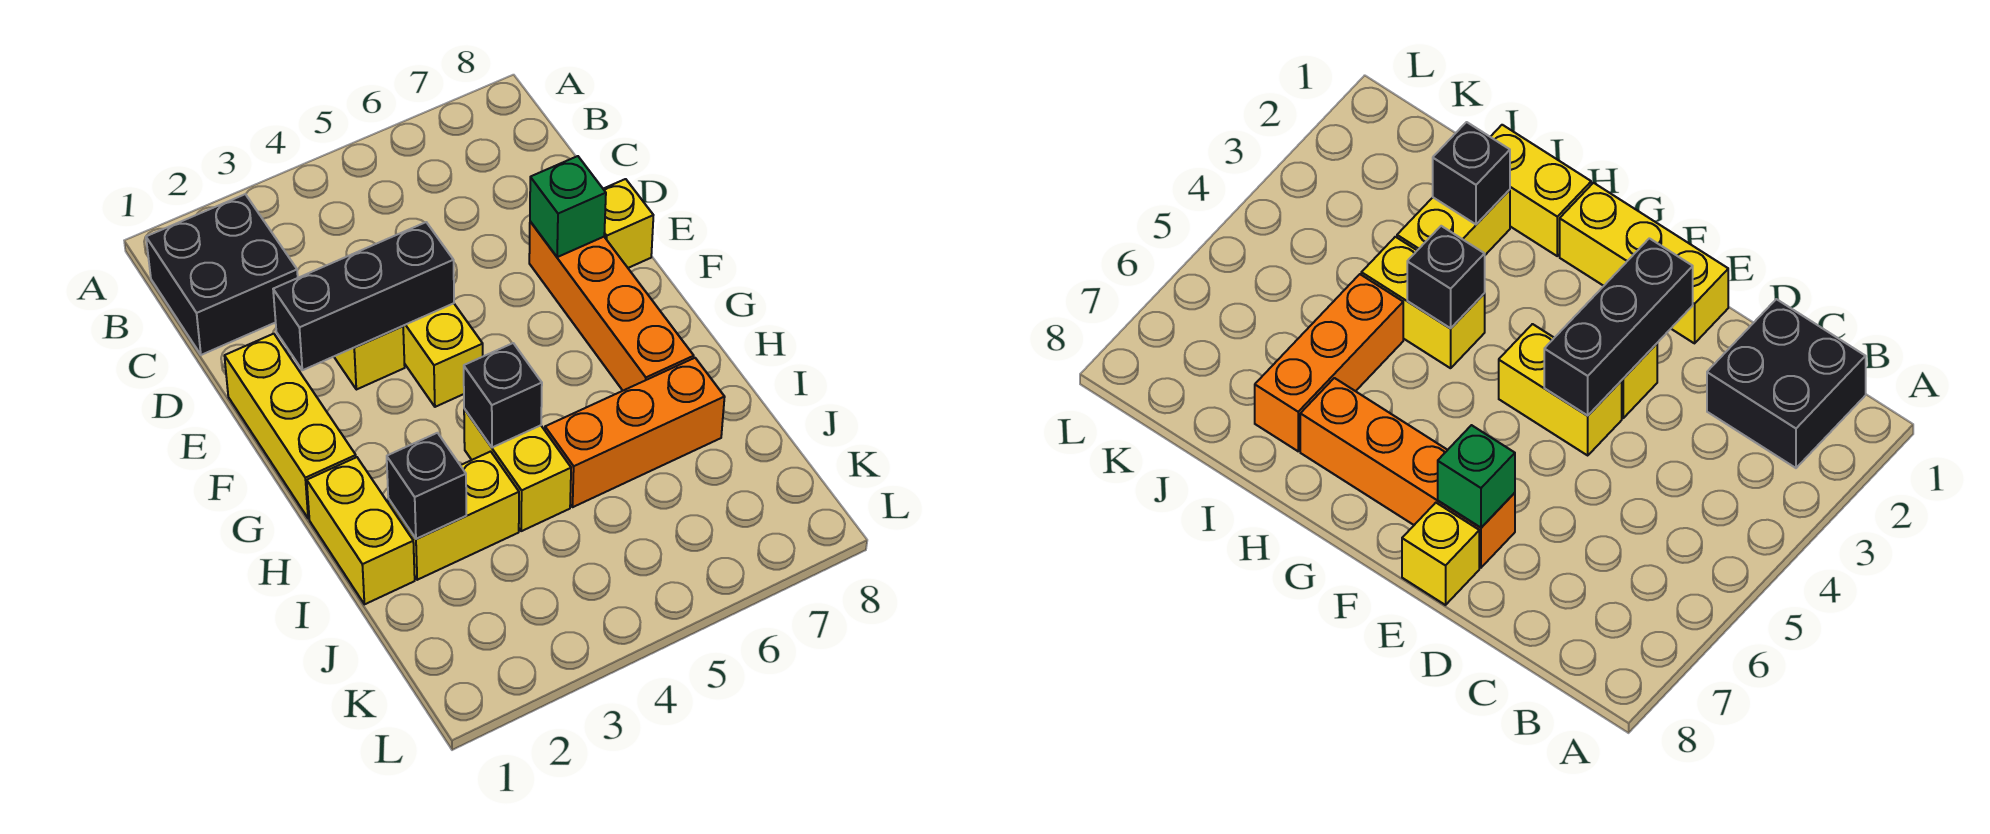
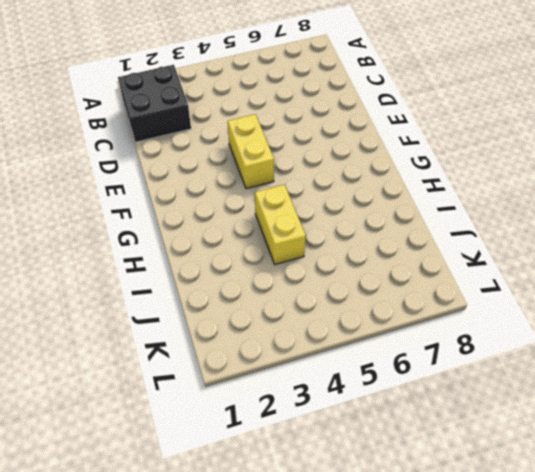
none -> yellow brick E1:G1 level 1
none -> yellow brick E3 level 1
none -> orange brick E7:H7 level 1

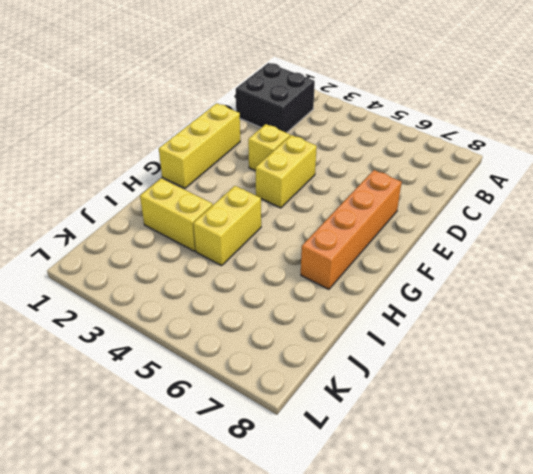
none -> yellow brick E8 level 1
none -> yellow brick H1:I1 level 1
none -> orange brick I5:I7 level 1

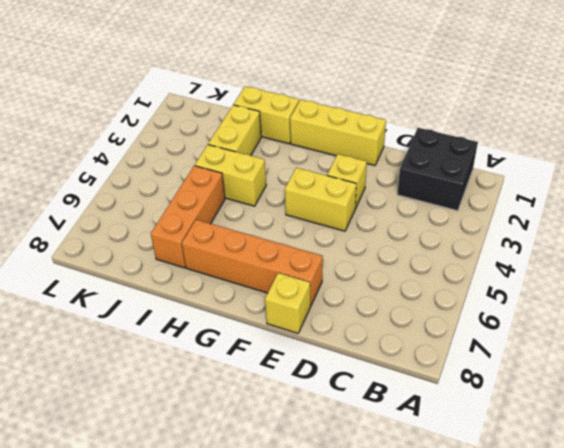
none -> black brick E2:E4 level 2
none -> green brick E7 level 2
none -> black brick H4 level 2

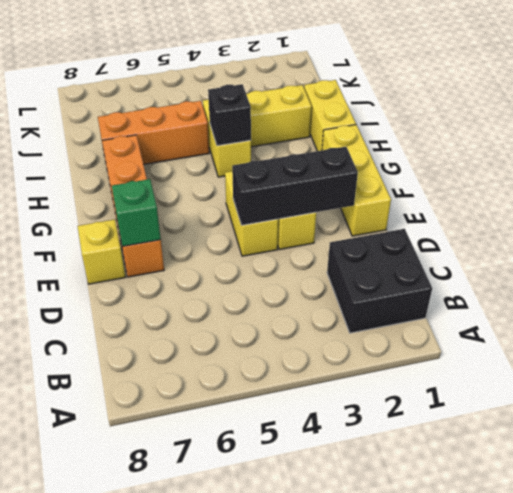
none -> black brick I2 level 2

